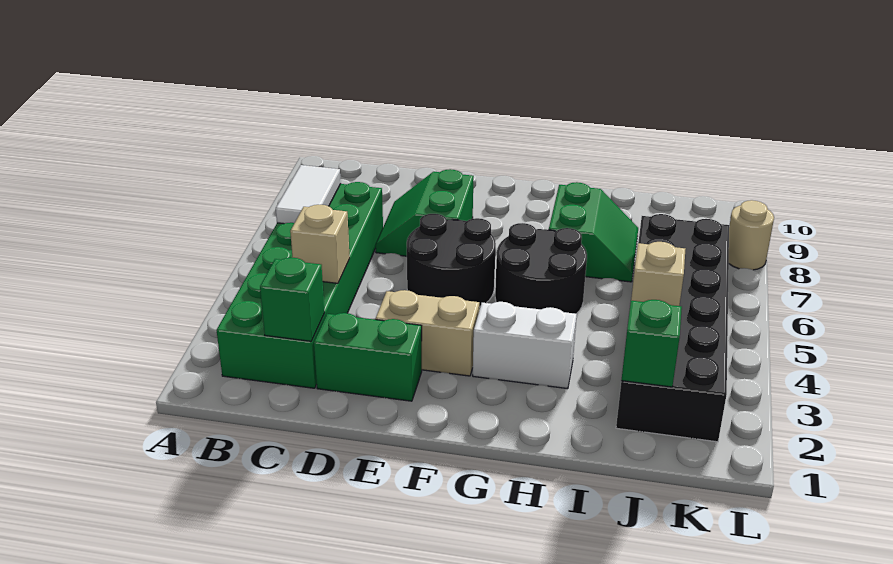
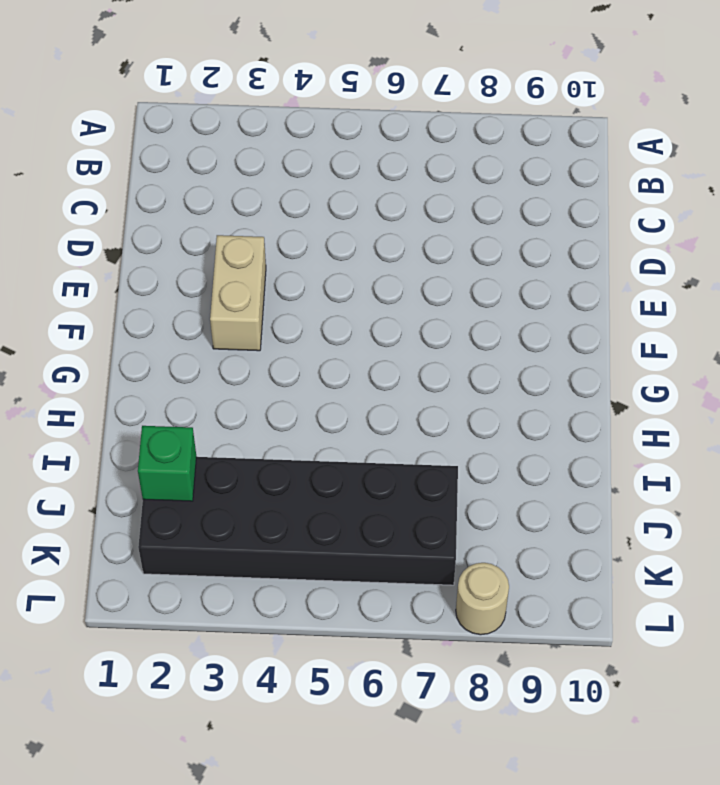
none -> green brick B2:C7 level 1
none -> green brick D2:E2 level 1
none -> green slope D7:E8 level 1 top E

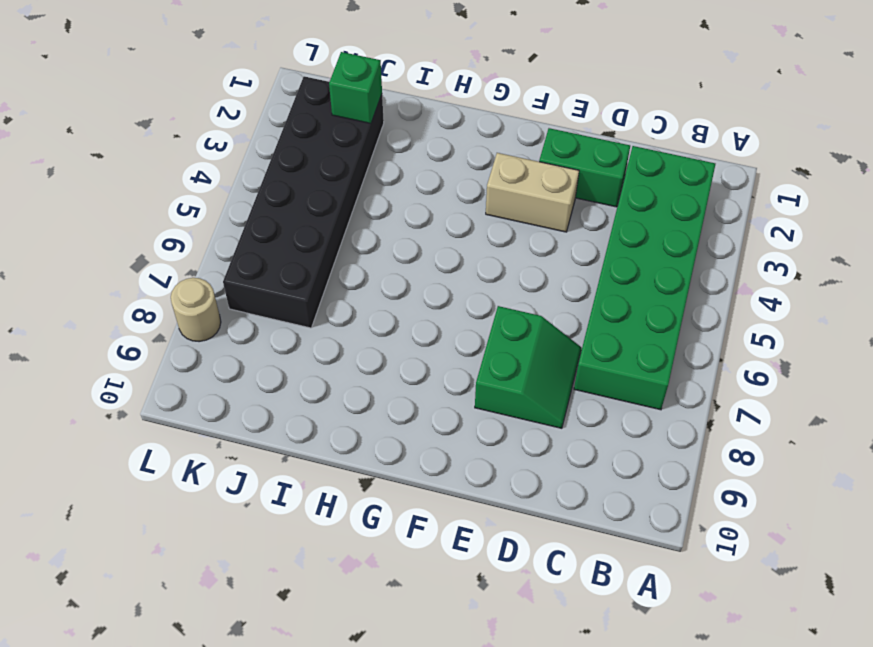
none -> black round brick E5:F6 level 1
none -> white brick G3:H3 level 1
none -> black round brick G5:H6 level 1

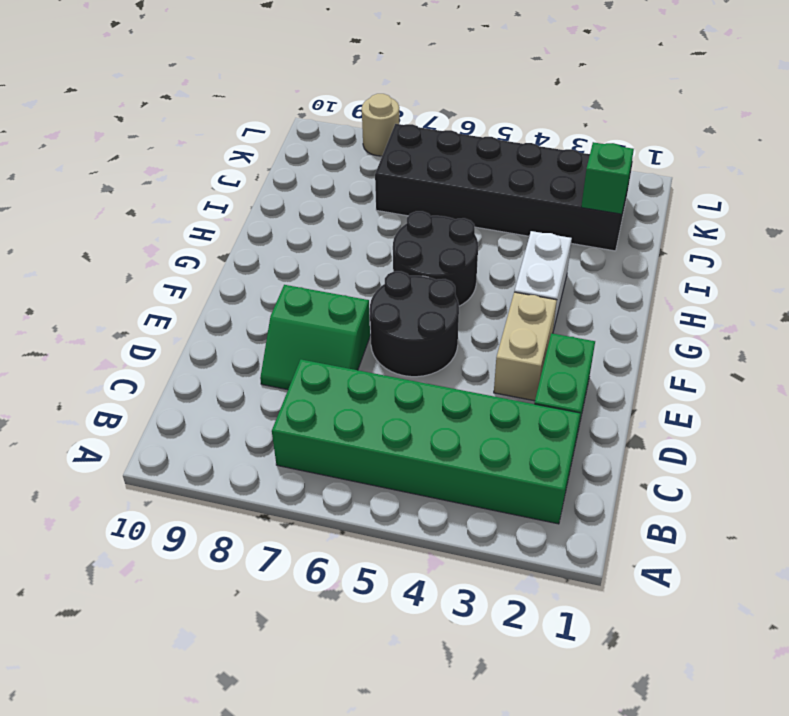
none -> green slope H7:I8 level 1 top H
none -> white tile B6:B7 level 2
none -> green brick C2 level 2

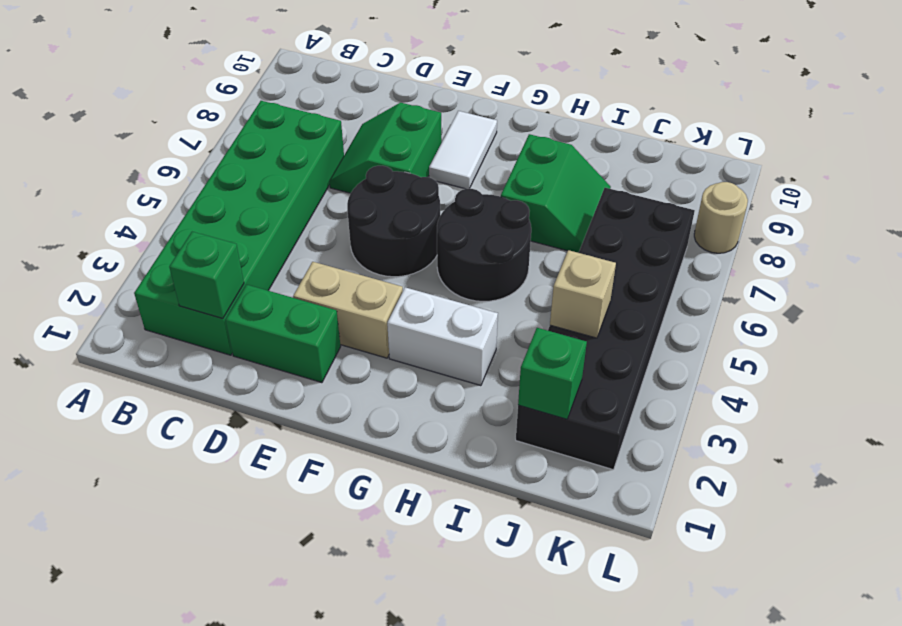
white tile F8:F9 level 1 -> white tile B6:B7 level 2
none -> tan brick C4 level 2

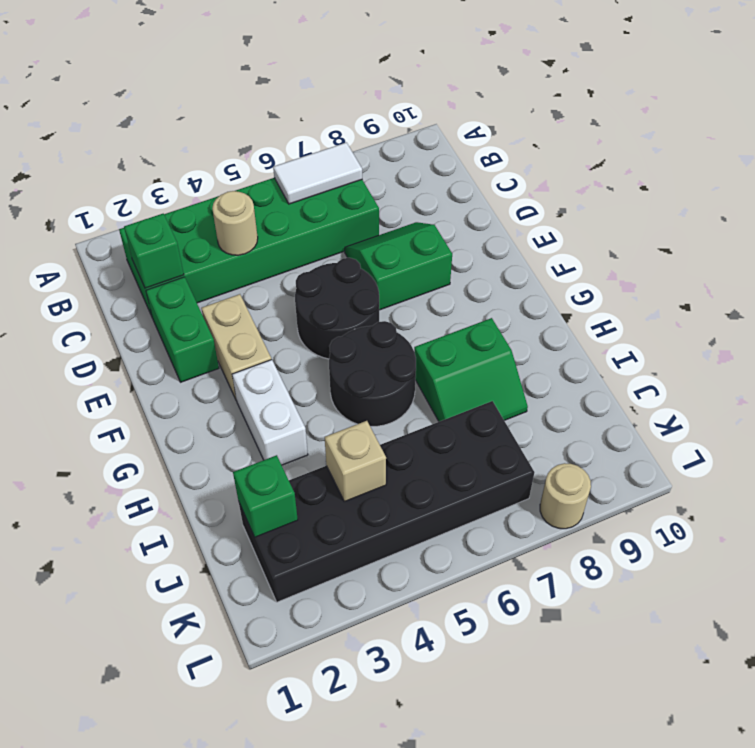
tan round brick C4 level 2 -> tan brick C4 level 2

